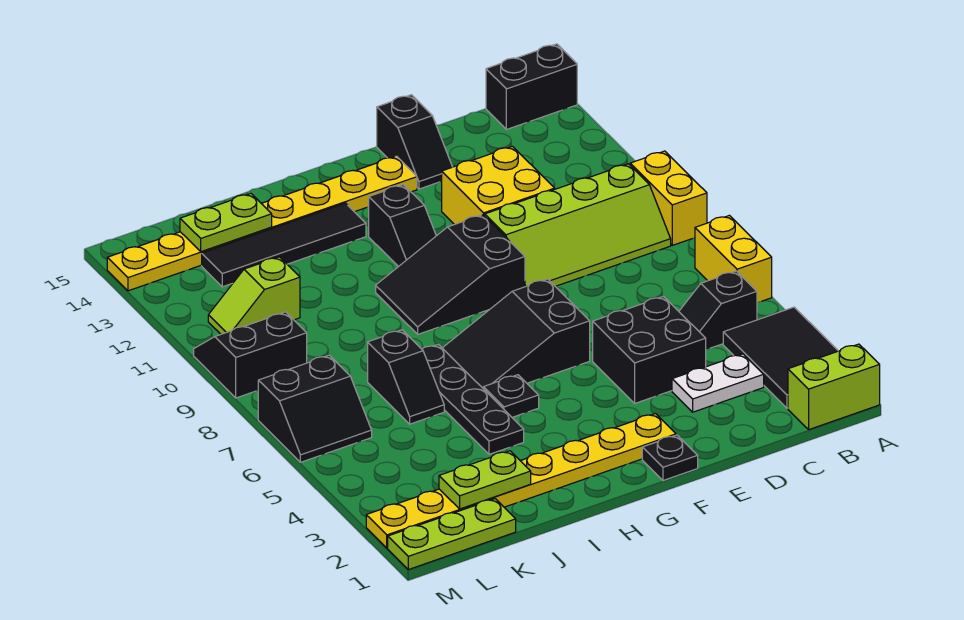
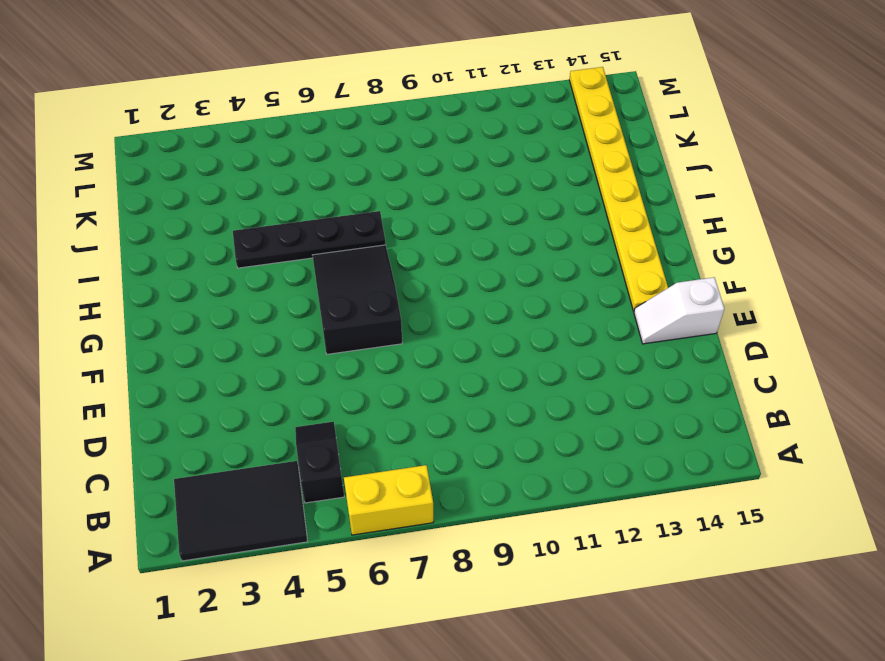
white slope E14:E15 level 1 top 15 -> black slope E14:E15 level 1 top 15
none -> lime brick A1:B1 level 1
none -> yellow brick A9:A10 level 1
none -> black brick A15:B15 level 1

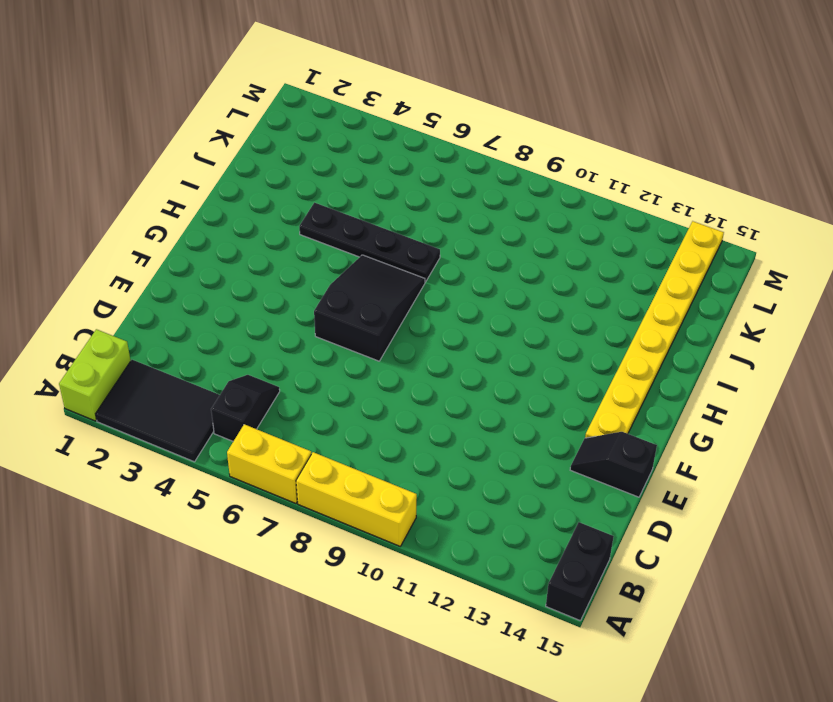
yellow brick A8:A10 level 1 -> yellow brick A9:A10 level 1
none -> lime slope B9:E10 level 1 top 10
none -> white plate C3:D3 level 1
none -> black brick D4:E5 level 1

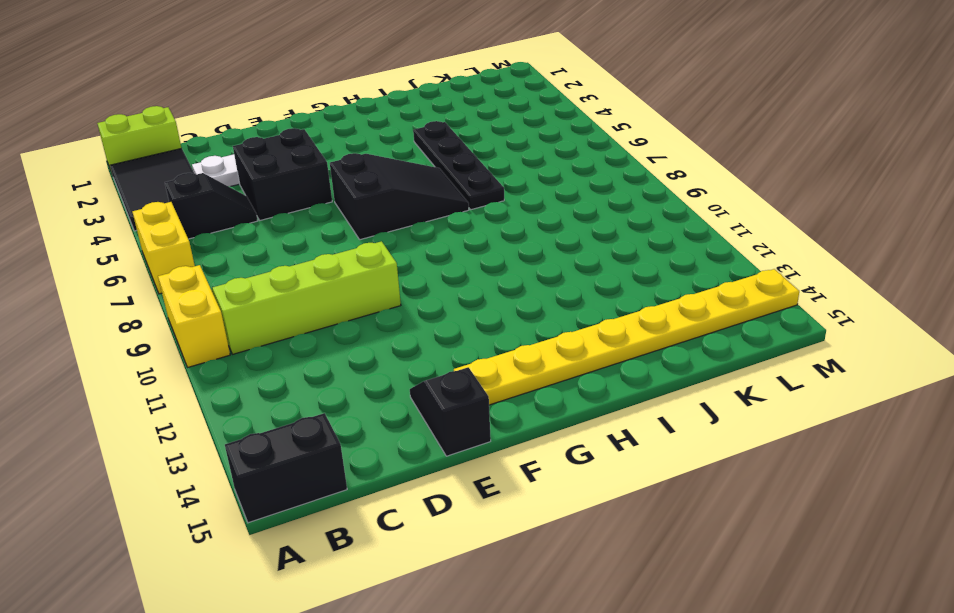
none -> yellow brick D11:E12 level 1
none -> black plate F1 level 1
none -> yellow plate F2:M2 level 1

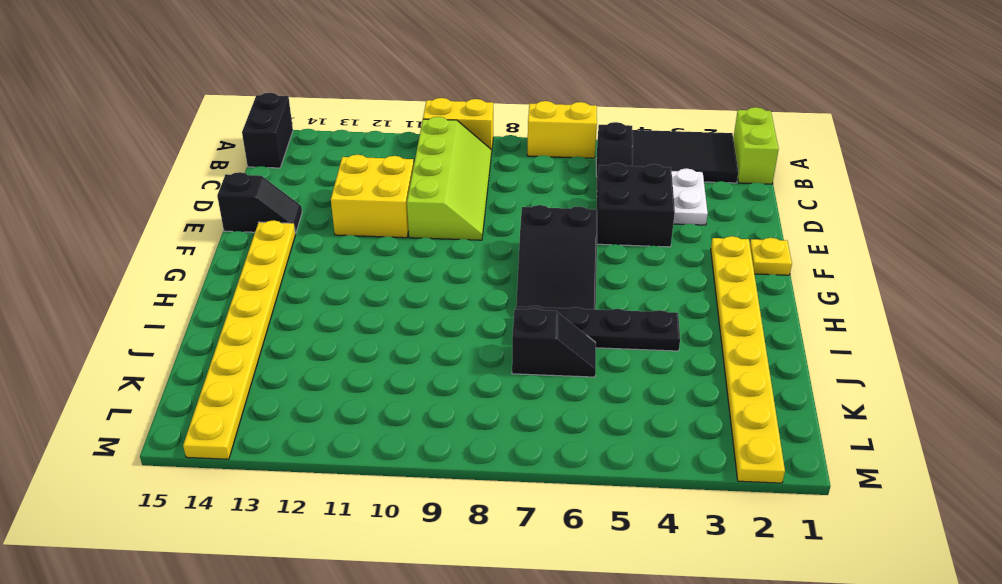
yellow plate F1 level 1 -> black plate F1 level 1
none -> black slope F9:H10 level 1 top F
none -> black slope G11:G12 level 1 top 12
none -> black plate H5 level 1

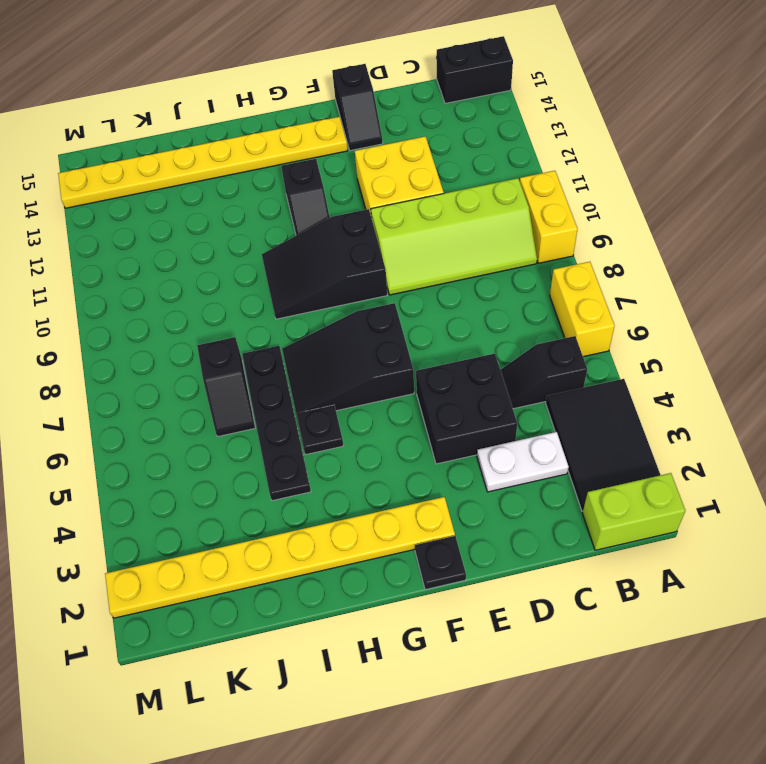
none -> black tile H13:K13 level 1
none -> lime plate K1:M1 level 1
none -> lime slope K11:L11 level 1 top K

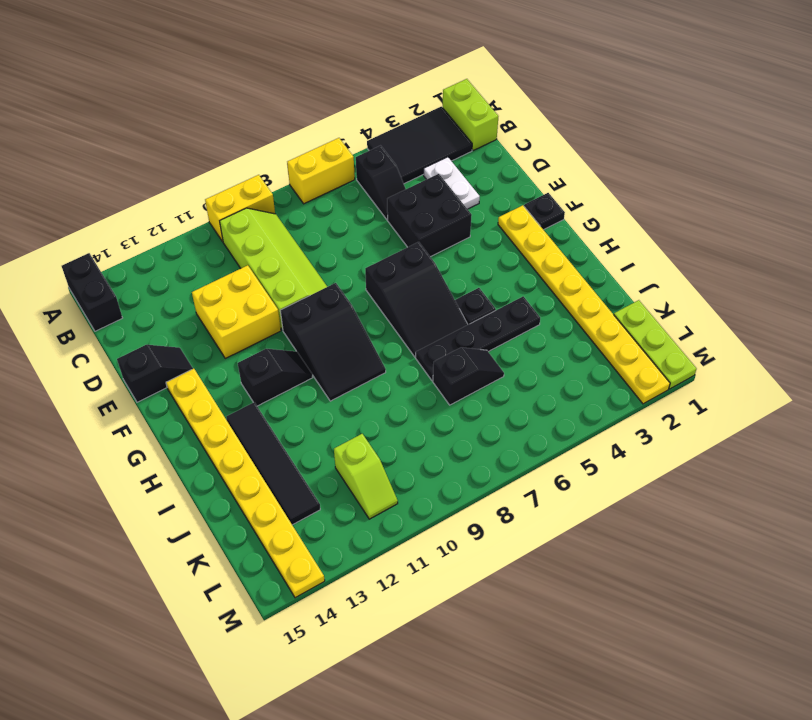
none -> black slope L6:M7 level 1 top 7
none -> black slope L9:M10 level 1 top 9
none -> lime plate J2:K2 level 2

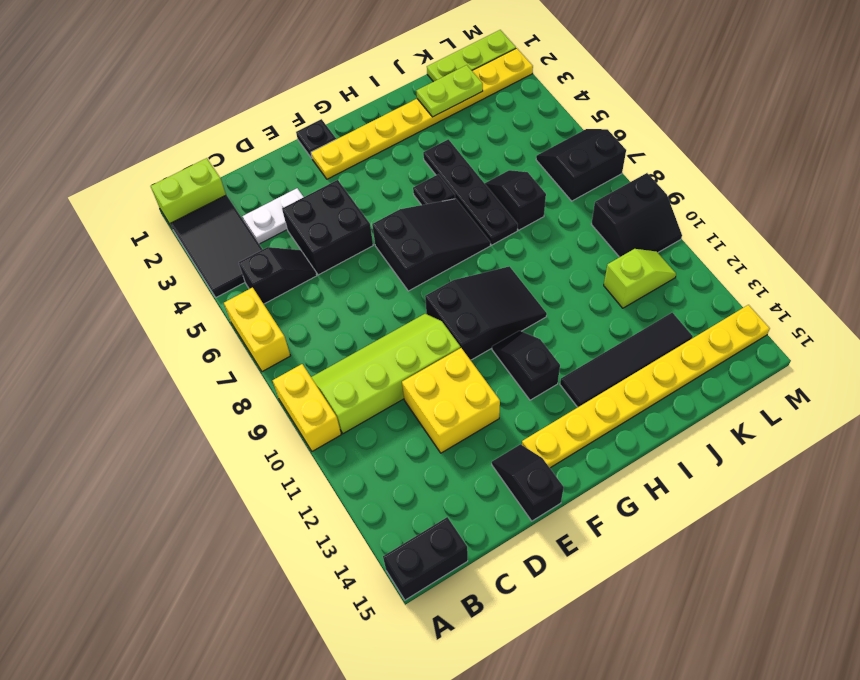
none -> lime plate J14:K14 level 2

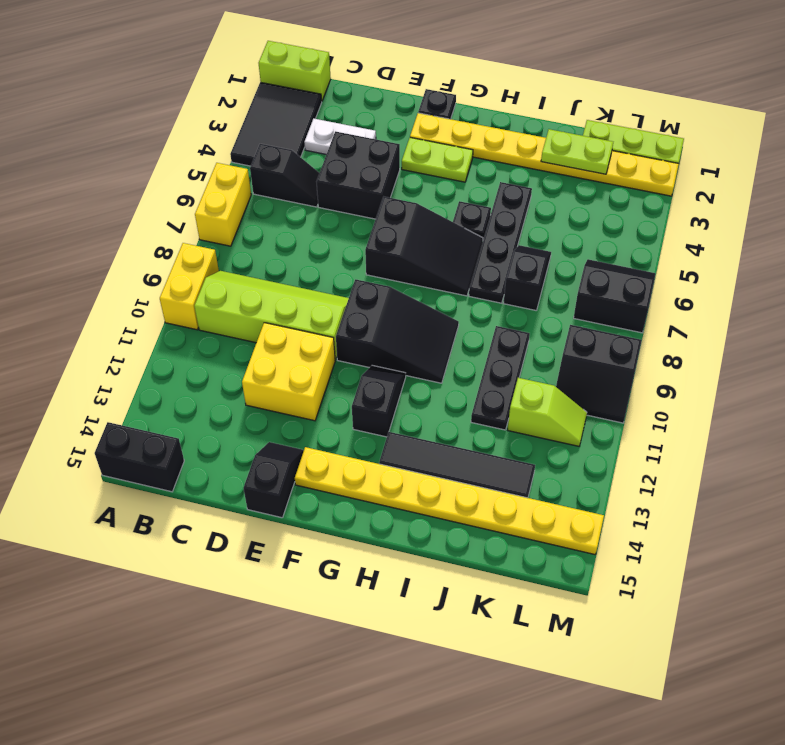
lime plate F3:G3 level 1 -> lime plate J14:K14 level 2
black plate J9:J11 level 1 -> none

